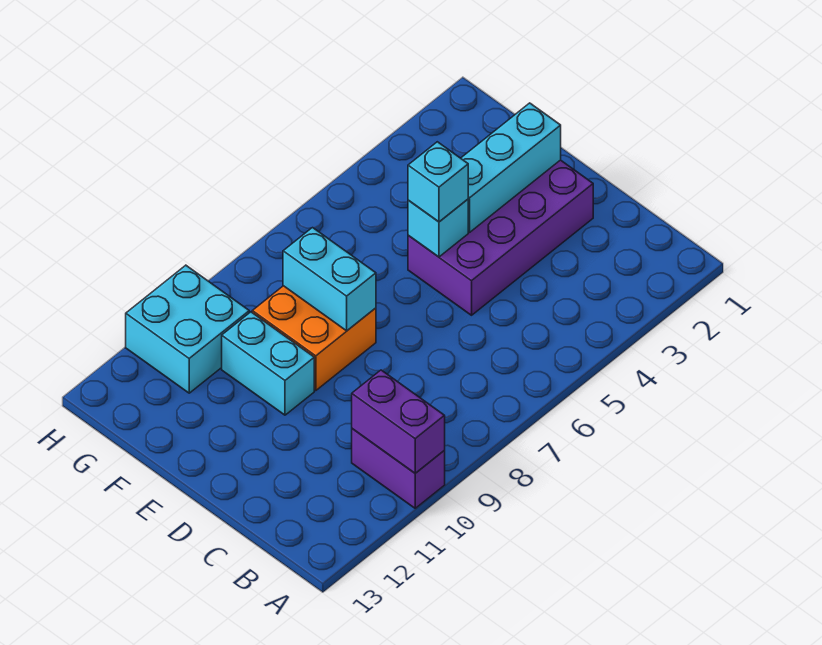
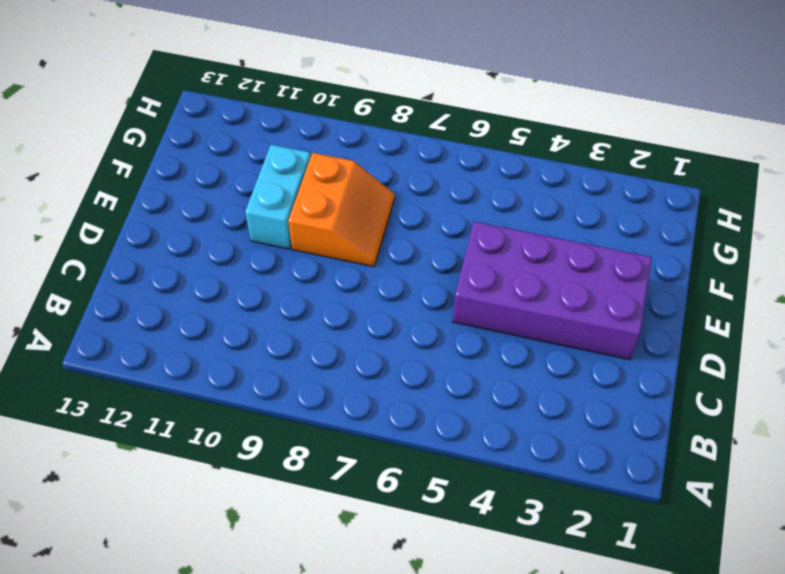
orange slope E8:F9 level 1 top 9 -> orange brick E8:F9 level 1
none -> purple brick A10:B10 level 1
none -> cyan brick G10:H11 level 1

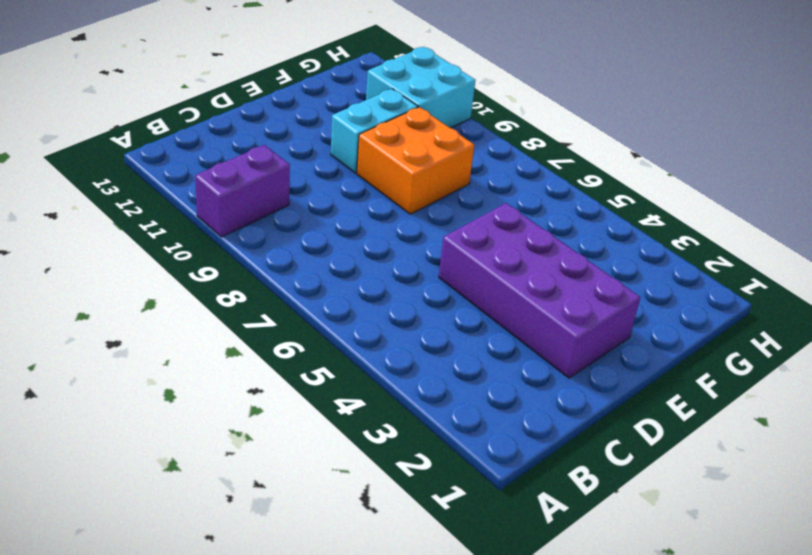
none -> purple brick A10:B10 level 2
none -> cyan brick E2:E4 level 2

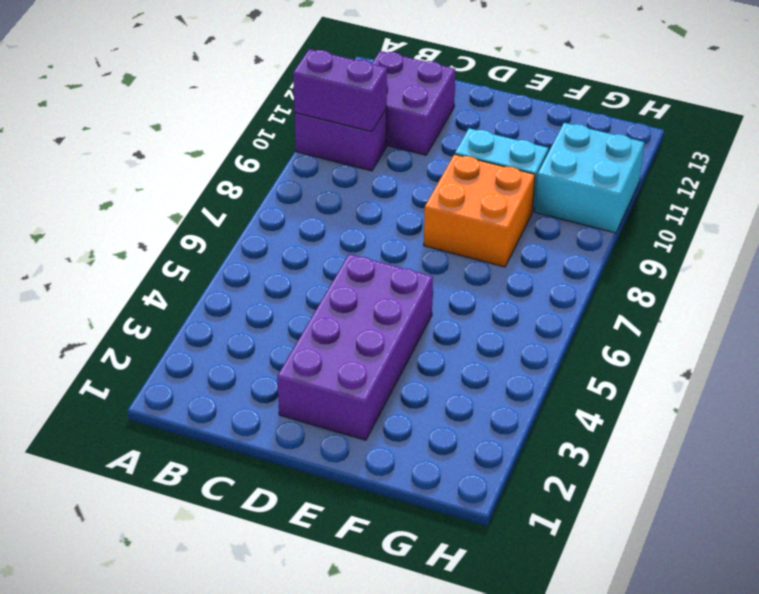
purple brick B11:C12 level 1 -> none
none -> cyan brick E2:E4 level 2
none -> cyan brick E5 level 2

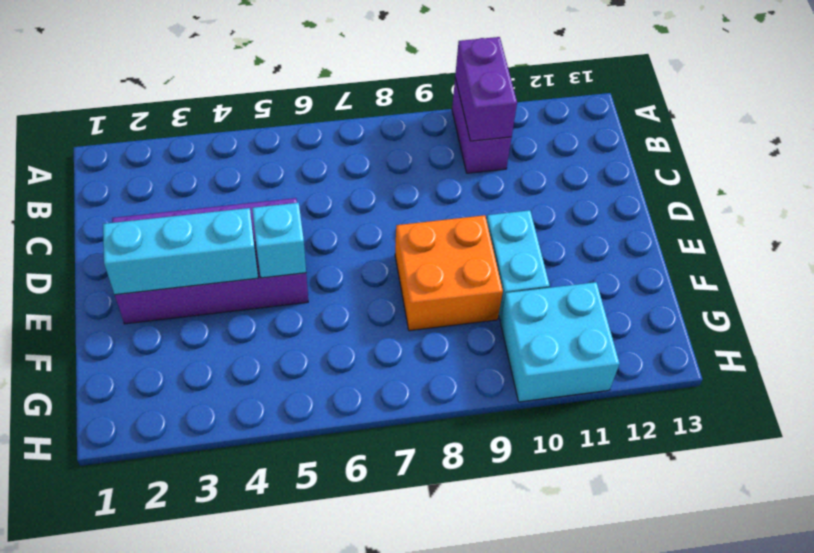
none -> cyan brick E8:F8 level 2
none -> cyan brick E5 level 3

